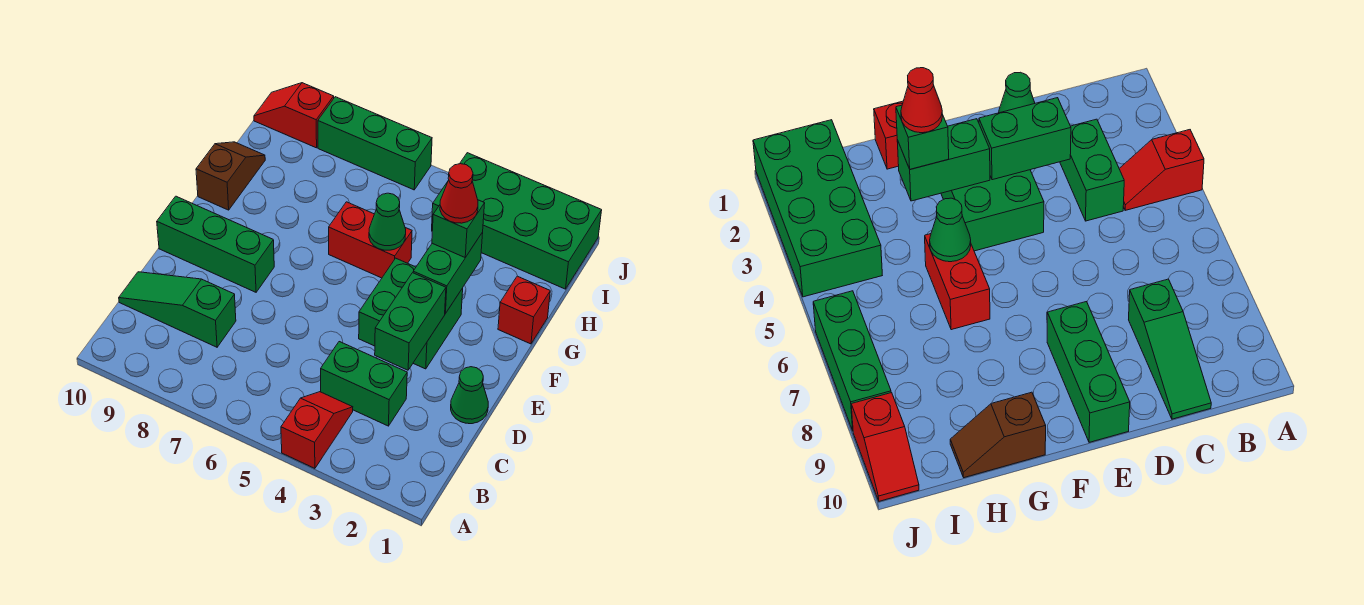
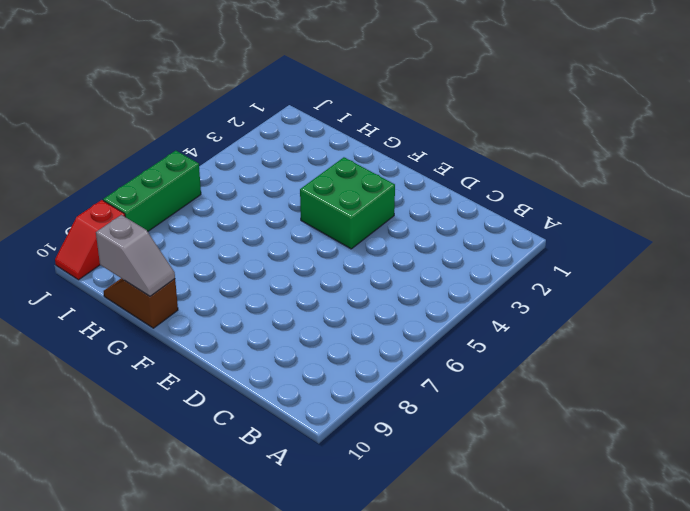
grey slope G10:H10 level 2 top H -> none
none -> red slope A4:B4 level 1 top A
none -> green brick C3:C4 level 1
none -> green slope C8:C10 level 1 top 8

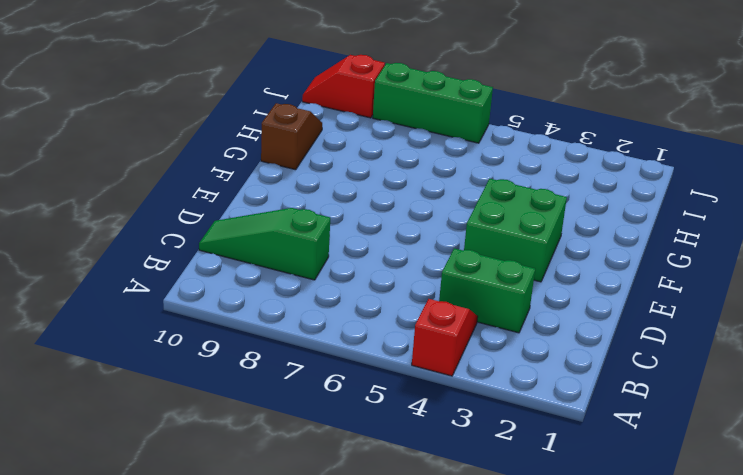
none -> green cone D1 level 1
none -> green brick E8:E10 level 1
none -> red brick G1 level 1

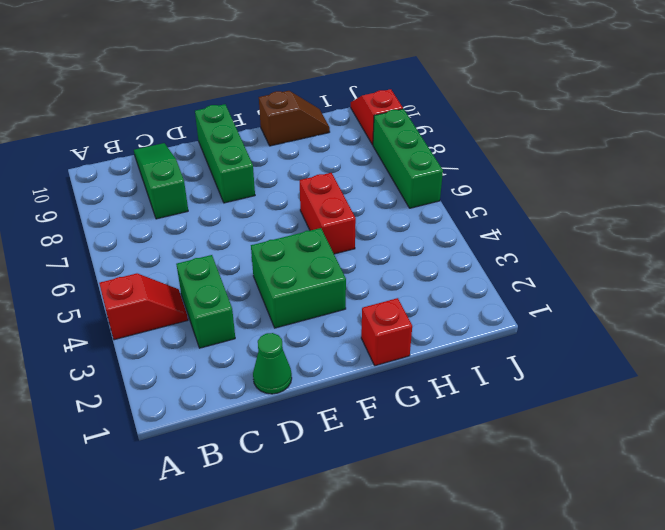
none -> green brick I1:J4 level 1
none -> green brick D3:E3 level 2
none -> green brick F3:G3 level 2

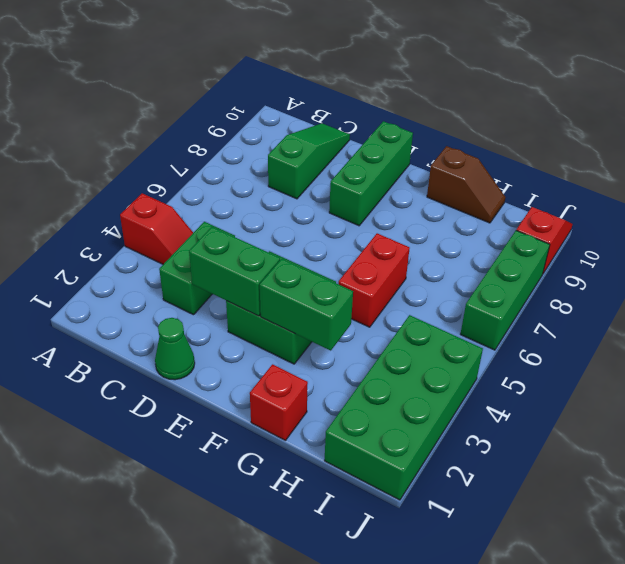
none -> green cone G5 level 2
none -> green brick G3 level 3
none -> red cone G3 level 4

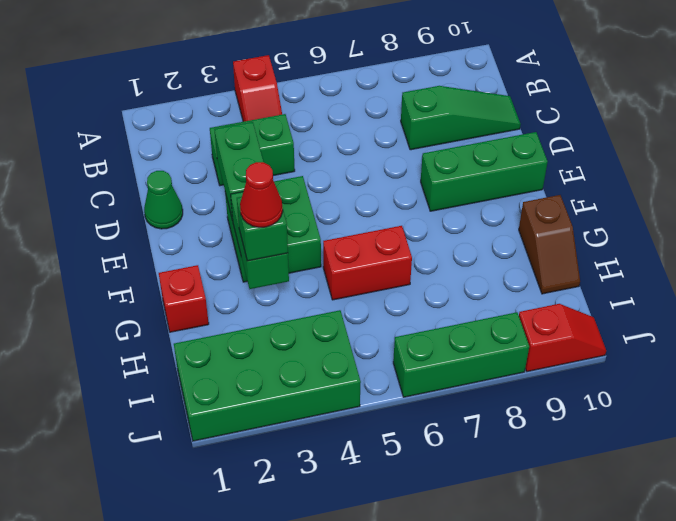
none -> green cone G5 level 2

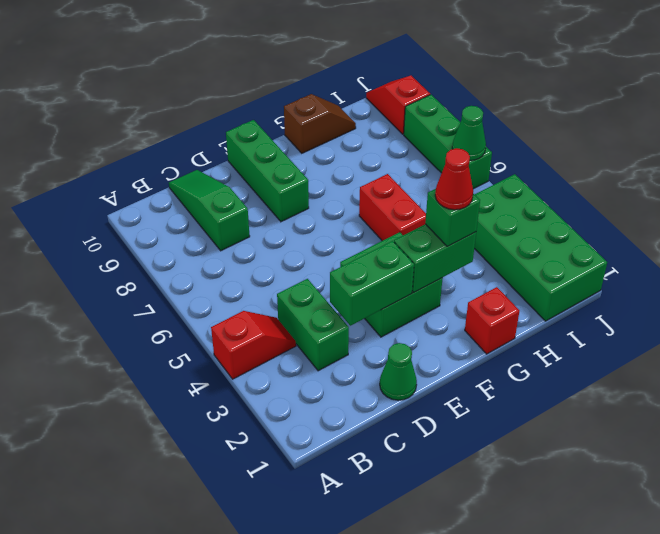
green cone J6 level 2 -> green cone G5 level 2

